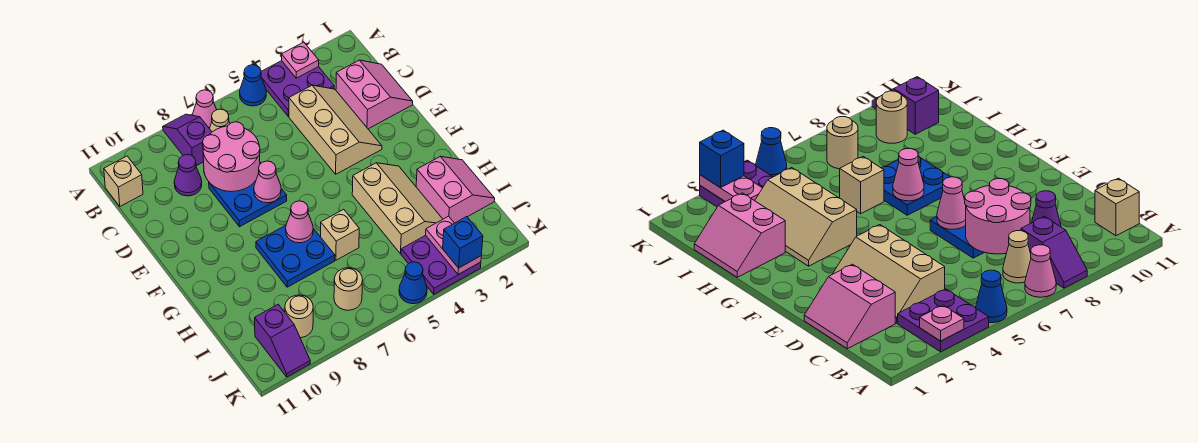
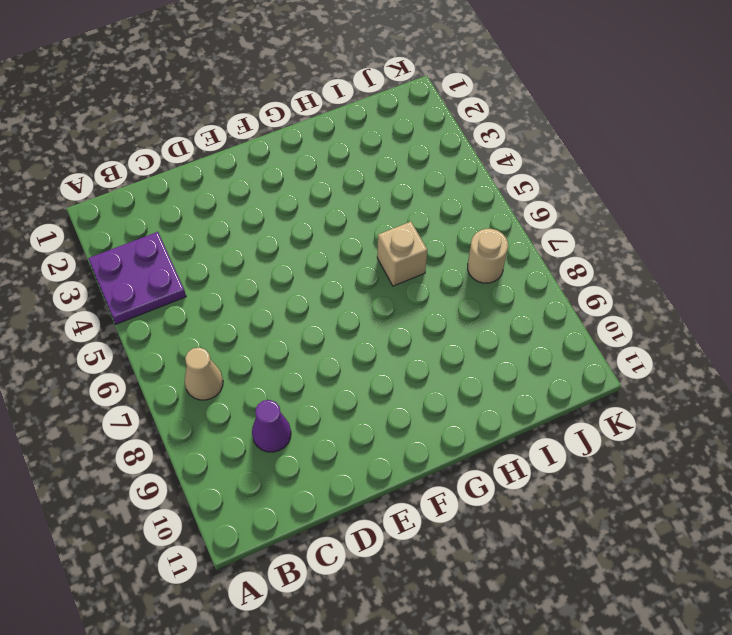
none -> blue cone A5 level 1
none -> pink cone A7 level 1
none -> purple slope A8:B8 level 1 top B

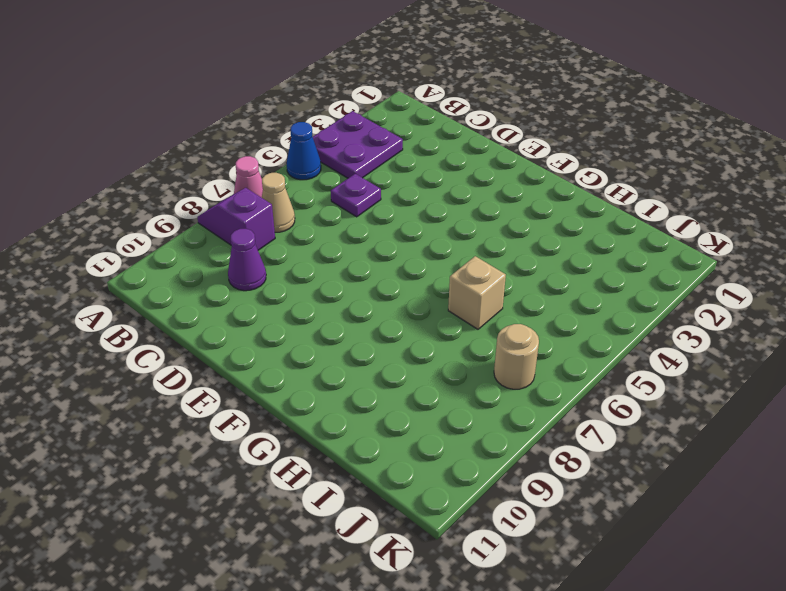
purple plate C5 level 1 -> none
none -> tan brick B11 level 1
none -> pink slope C1:D2 level 1 top 2
none -> tan slope C3:E4 level 1 top 4

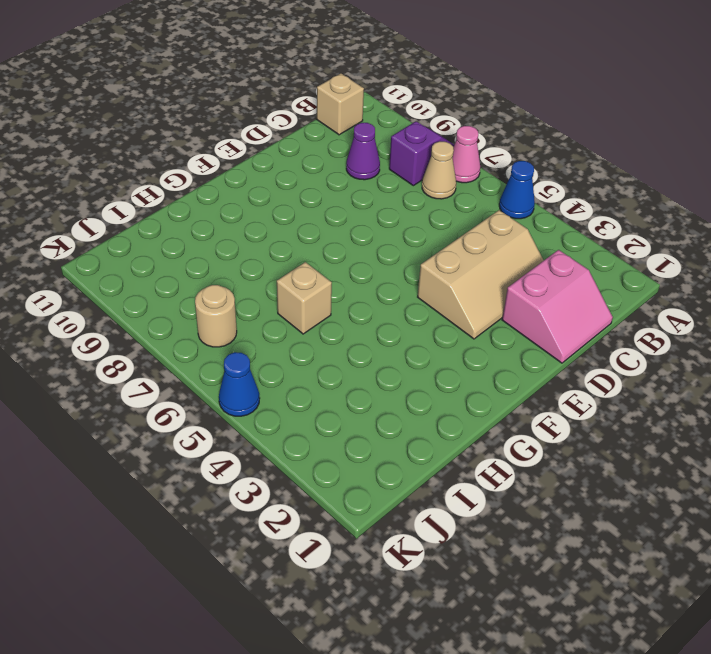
none -> purple plate A3:B4 level 1
none -> blue plate D7:E8 level 1
none -> tan slope G3:I4 level 1 top 4

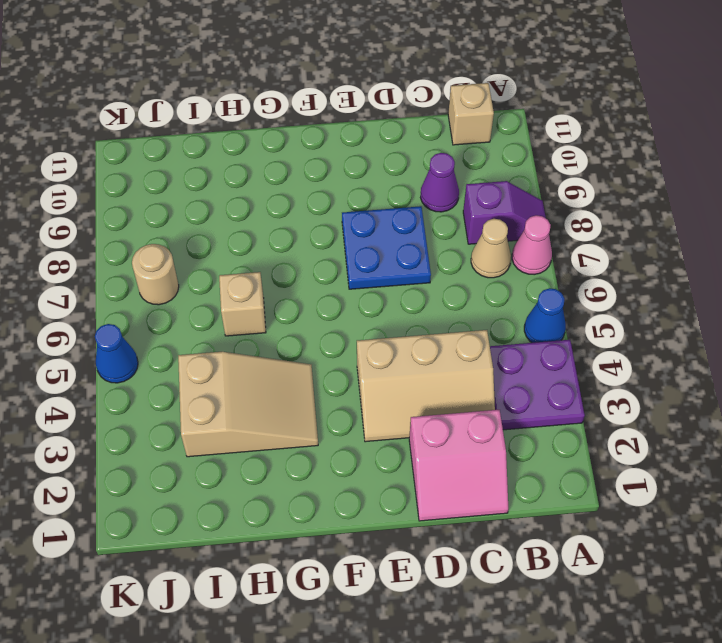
tan slope G3:I4 level 1 top I -> tan slope G3:I4 level 1 top 4
none -> blue plate G7:H8 level 1
none -> pink slope H1:I2 level 1 top 2
none -> purple plate J3:K4 level 1

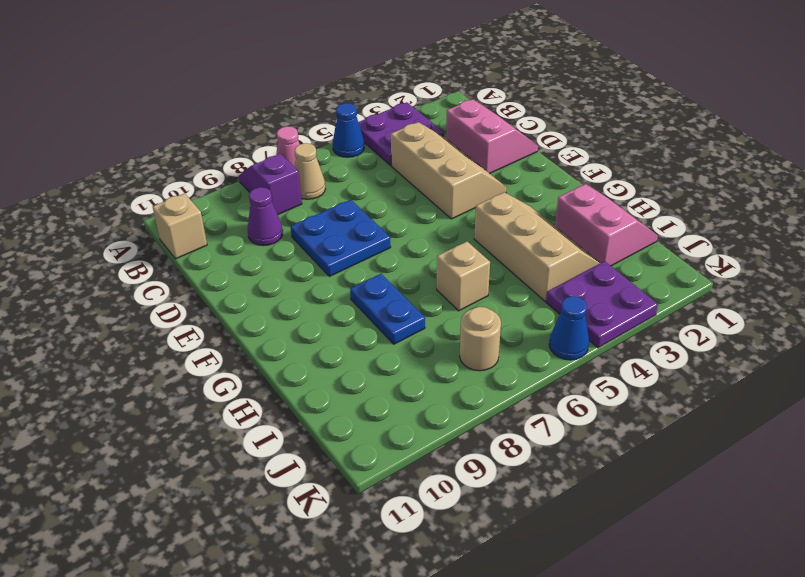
blue plate G8:H8 level 1 -> blue plate G7:H8 level 1
none -> tan round brick J9 level 1
none -> purple slope J10:K10 level 1 top J
none -> pink plate A3 level 2

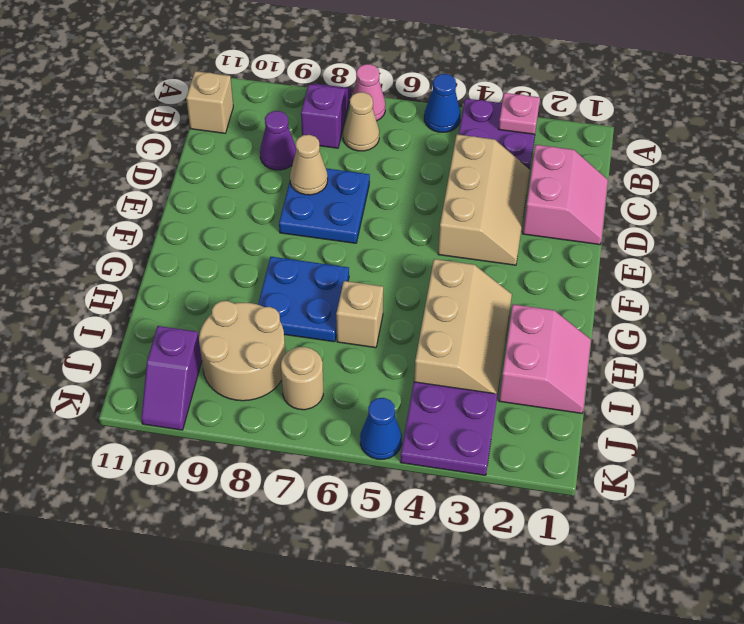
tan cone D8 level 2 -> pink round brick C7:D8 level 2
tan round brick I8:J9 level 1 -> tan round brick J9 level 1
none -> pink cone E7 level 2
none -> pink cone G7 level 2
none -> pink plate J3:K3 level 2

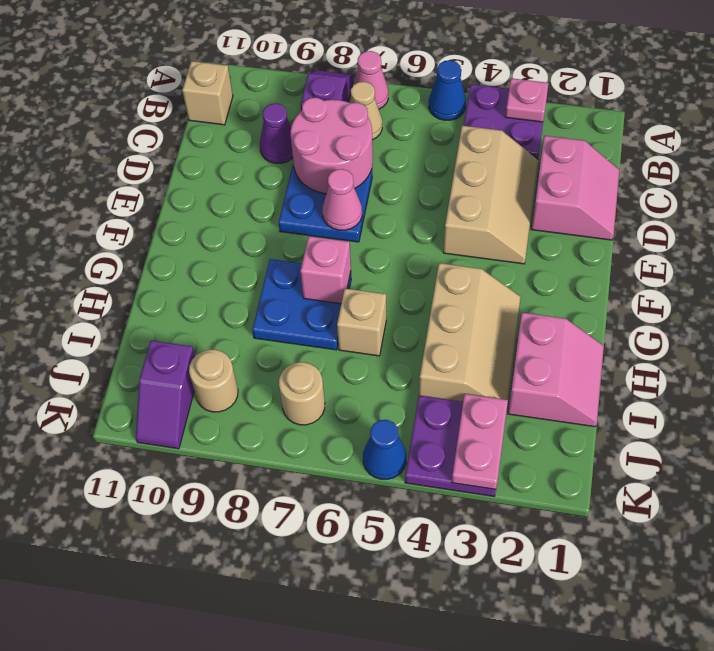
pink brick G7 level 2 -> pink cone G7 level 2
none -> blue brick K3 level 3

